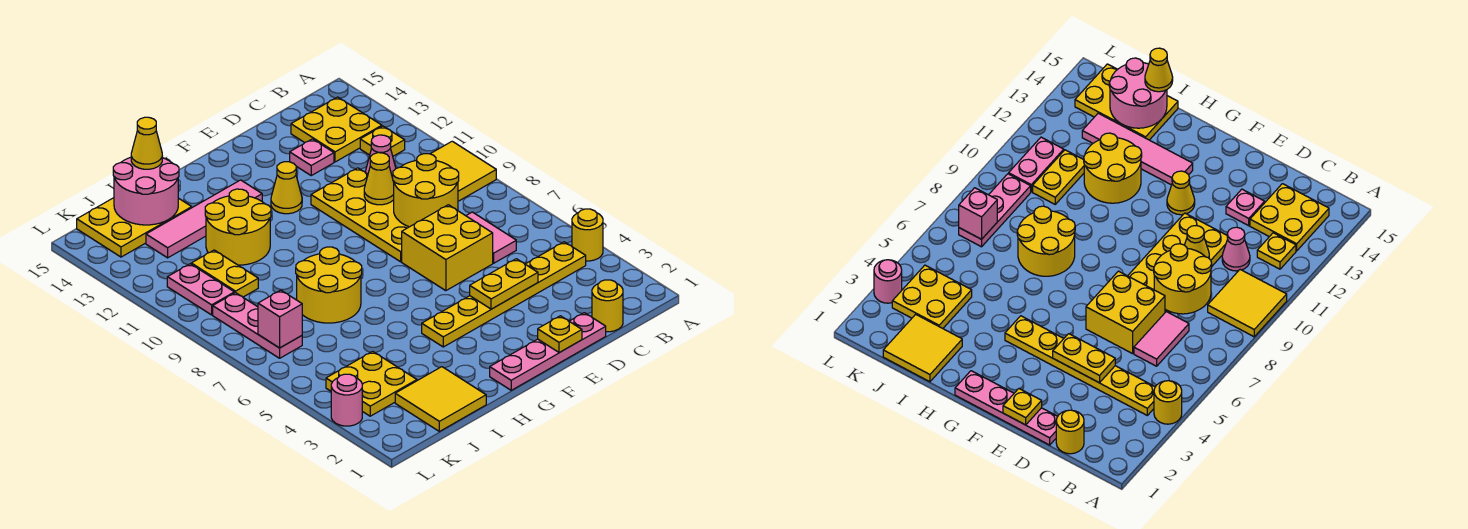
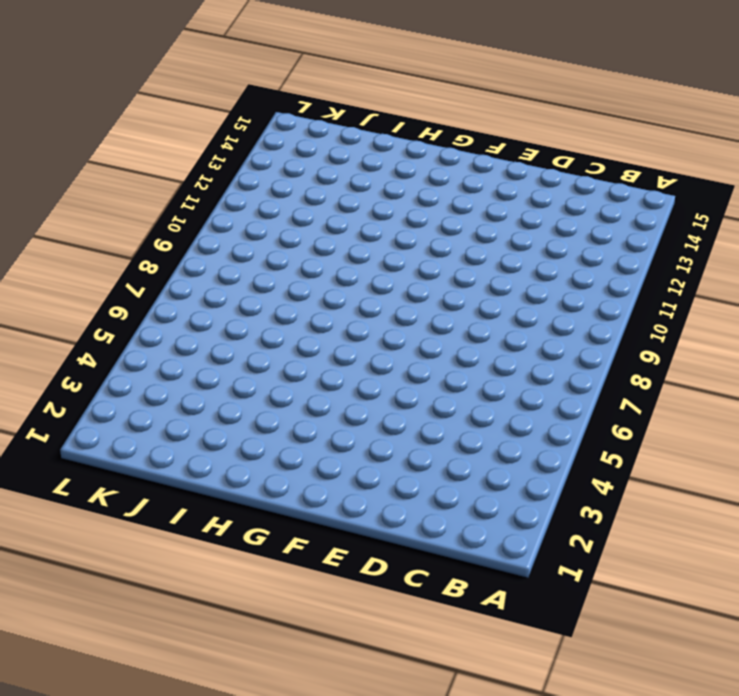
none -> yellow round brick A4 level 1
none -> yellow tile A9:B10 level 1
none -> yellow plate B4:G4 level 1
none -> yellow plate B12 level 1

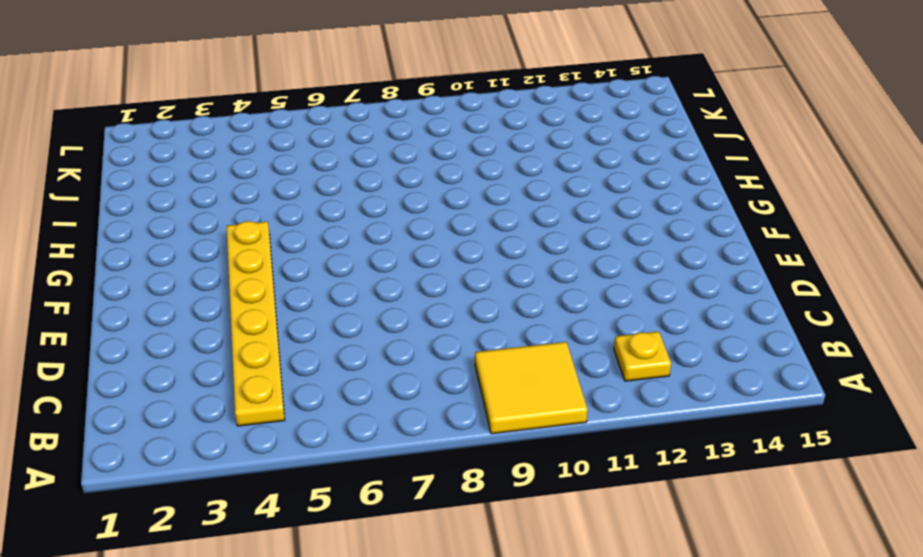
none -> yellow round brick A4 level 1
none -> yellow plate B13:C14 level 1
none -> yellow round brick C1 level 1
none -> pink tile C6:C7 level 1

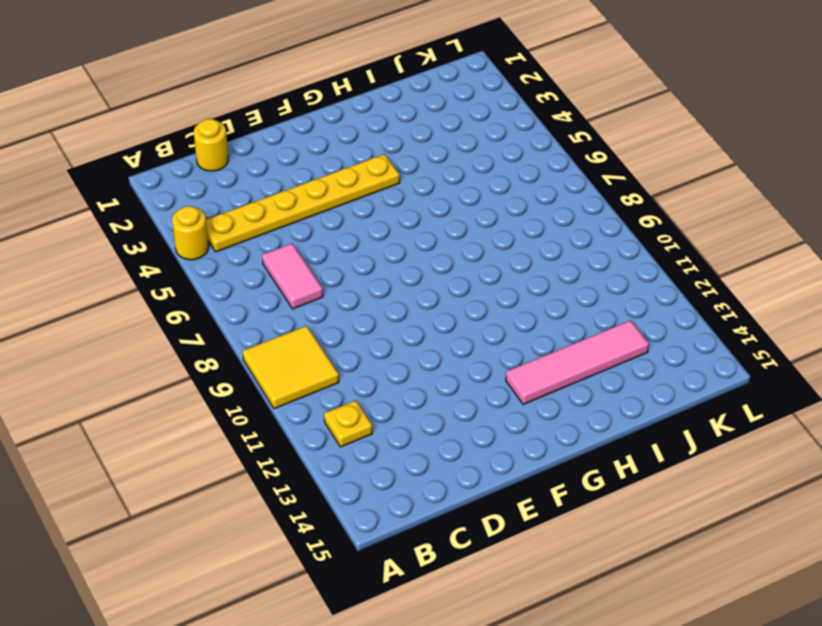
none -> yellow plate B13:C14 level 1
none -> pink cone C11 level 1
none -> pink plate D1:G1 level 1
none -> yellow brick D6:E7 level 1

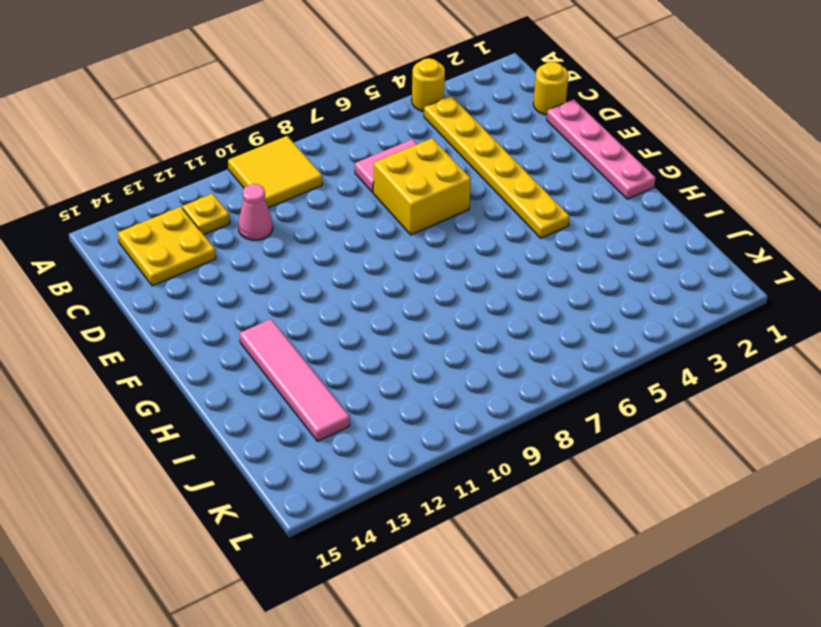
none -> yellow plate D8:E11 level 1
none -> pink plate D13 level 1
none -> yellow cone F12 level 1
none -> yellow round brick H7:I8 level 1

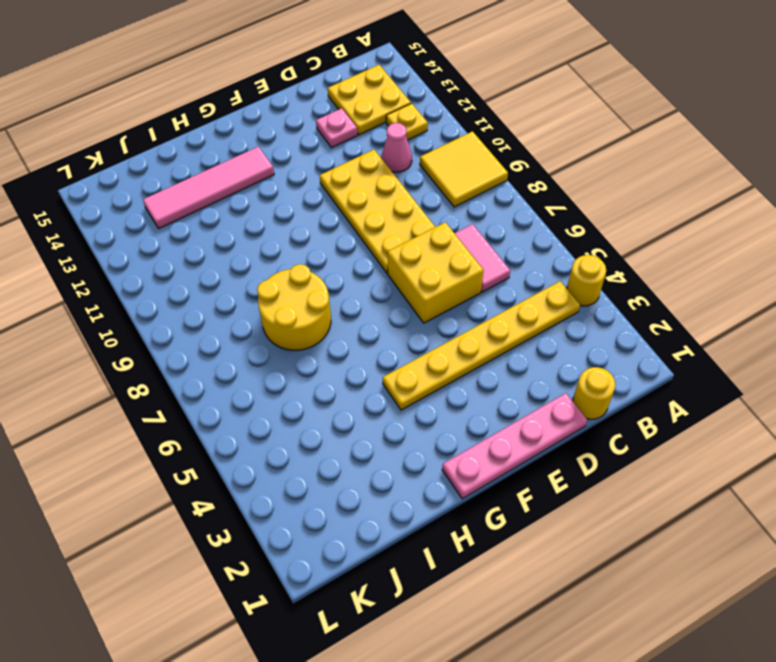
none -> yellow cone F12 level 1
none -> yellow round brick H11:I12 level 1
none -> yellow tile I1:J2 level 1
none -> yellow plate I14:K15 level 1

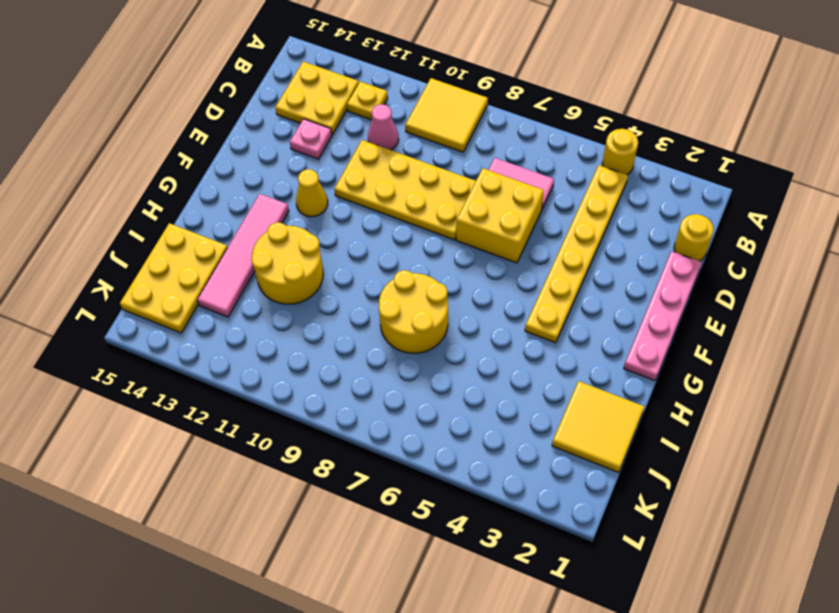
none -> yellow plate J3:K4 level 1
none -> yellow plate J10:J11 level 1
none -> pink plate K7:K9 level 1
none -> pink plate K10:K11 level 1

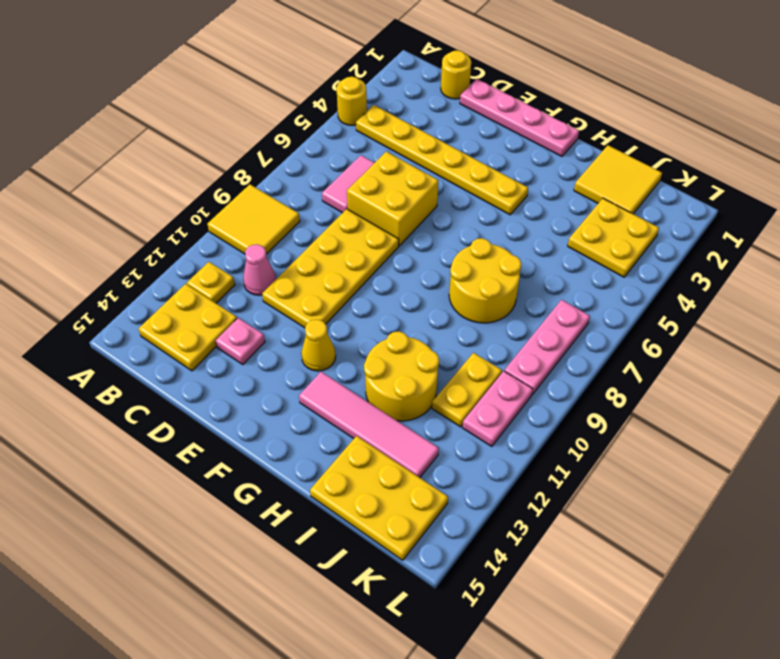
none -> pink round brick L3 level 1
none -> yellow round brick C8:D9 level 2
none -> yellow plate D4:E4 level 2
none -> yellow cone D10 level 2

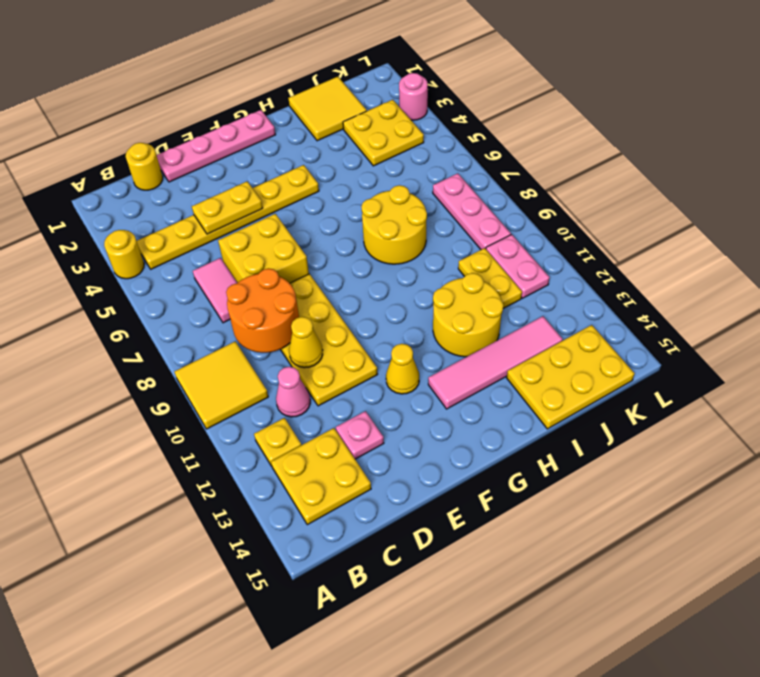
orange round brick C8:D9 level 2 -> yellow round brick C8:D9 level 2
none -> yellow plate E1 level 2
none -> pink round brick I14:J15 level 2
none -> pink brick K7 level 2
none -> yellow cone I15 level 3

